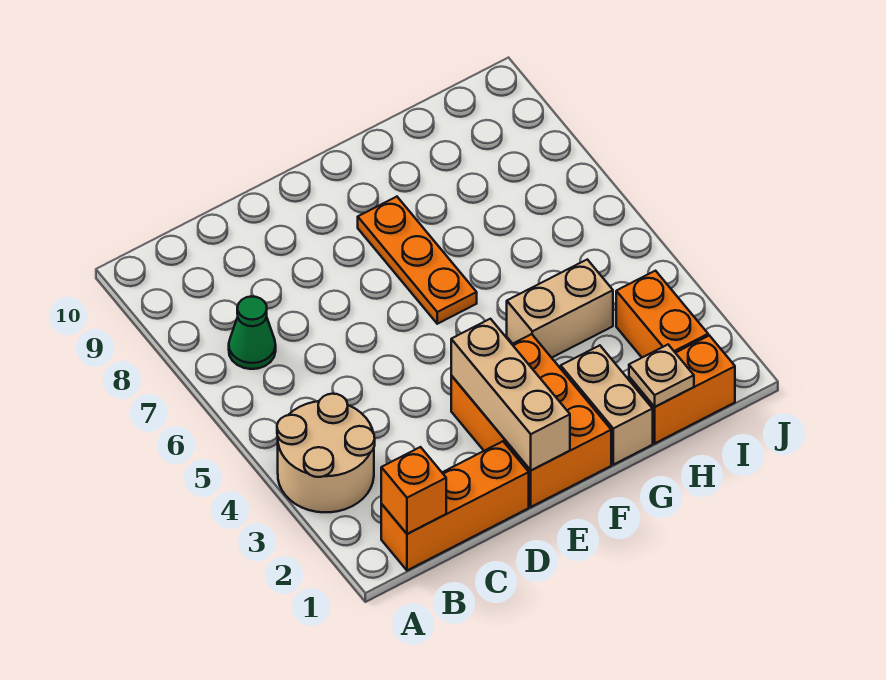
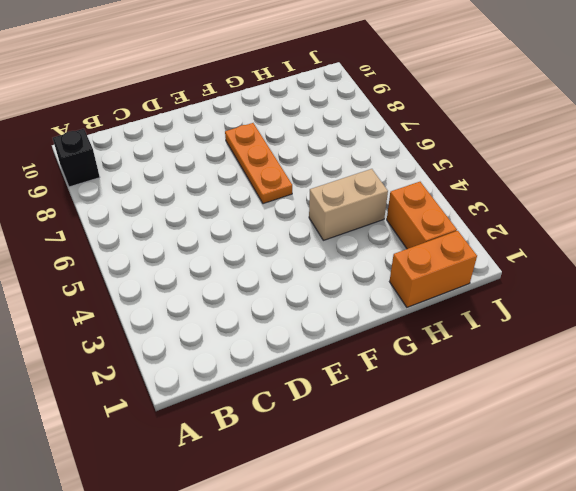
black brick A9 level 1 -> none
none -> tan round brick A3:B4 level 1
none -> orange brick B1:D1 level 1
none -> green cone B7 level 1

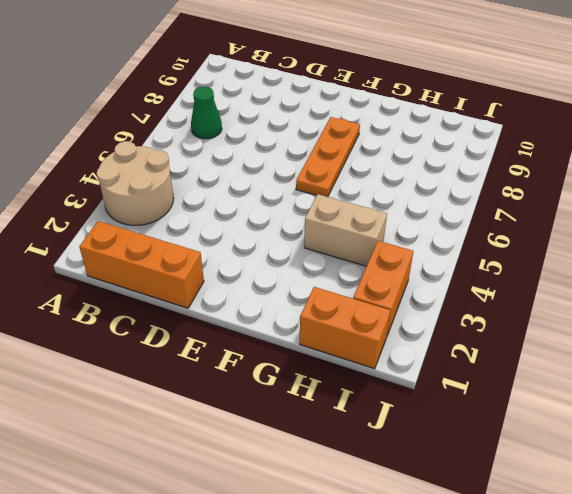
none -> orange brick E1:F3 level 1
none -> tan brick G1:G2 level 1
none -> orange brick B1 level 2

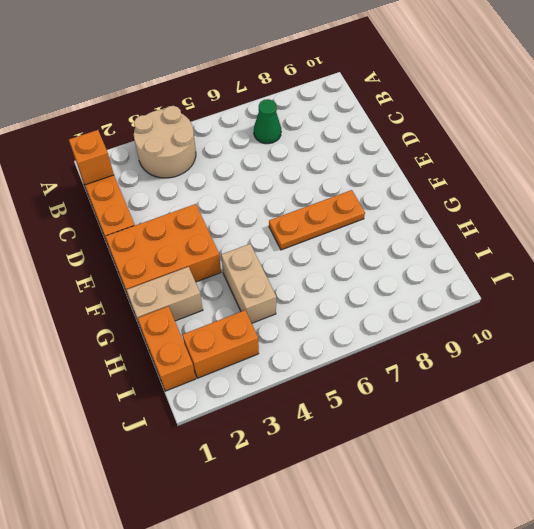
none -> tan brick E1:E3 level 2
none -> tan plate H1 level 2

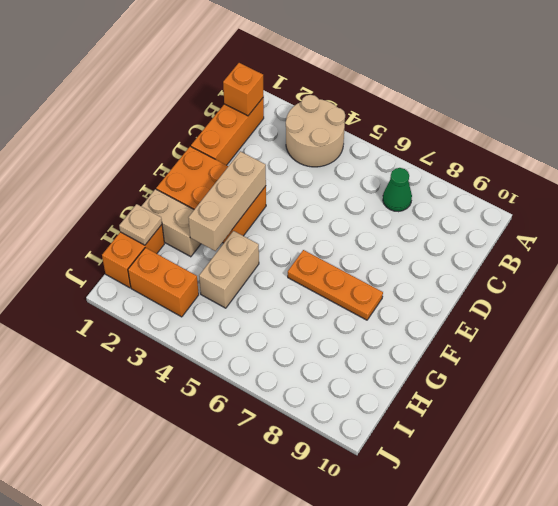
tan brick E3:G3 level 2 -> tan brick E1:E3 level 2

